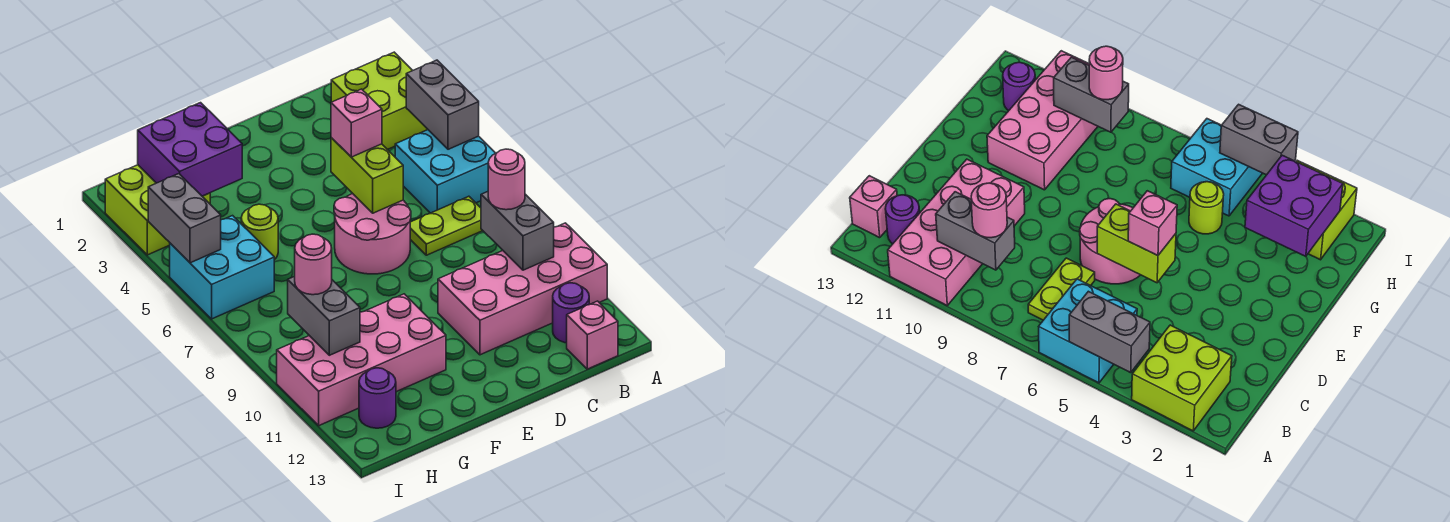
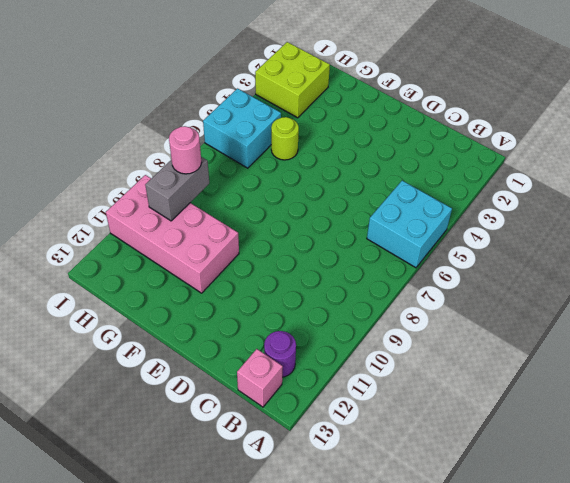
none -> lime brick A2:B3 level 1
none -> pink brick A10:D11 level 1
none -> lime plate B7:C7 level 1

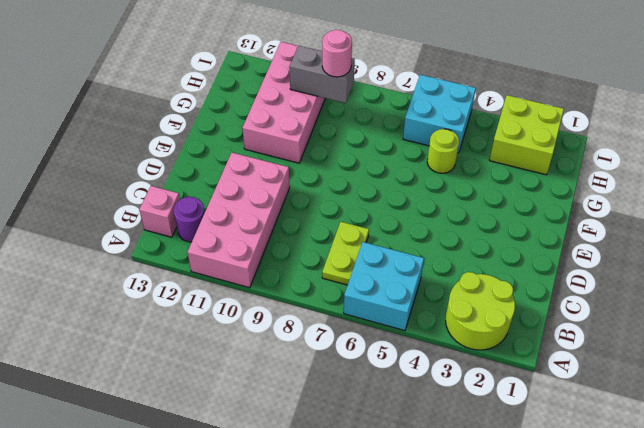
lime round brick A2:B3 level 1 -> lime brick A2:B3 level 1
none -> pink round brick D6:E7 level 1
none -> purple round brick H12 level 1
none -> grey brick A4:A5 level 2

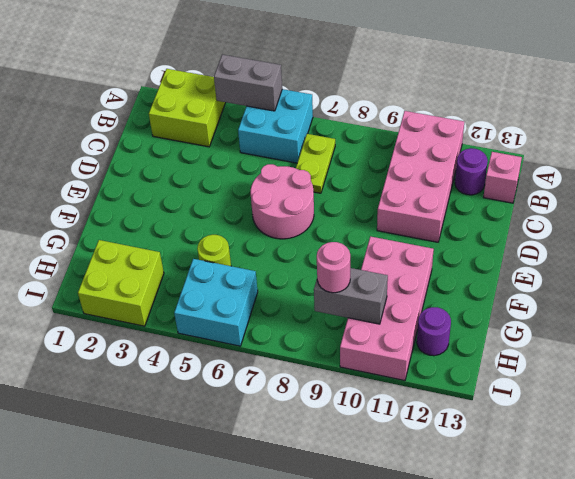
none -> grey brick B9:B10 level 2
none -> lime brick D5:D6 level 2
none -> purple brick G2:H3 level 2

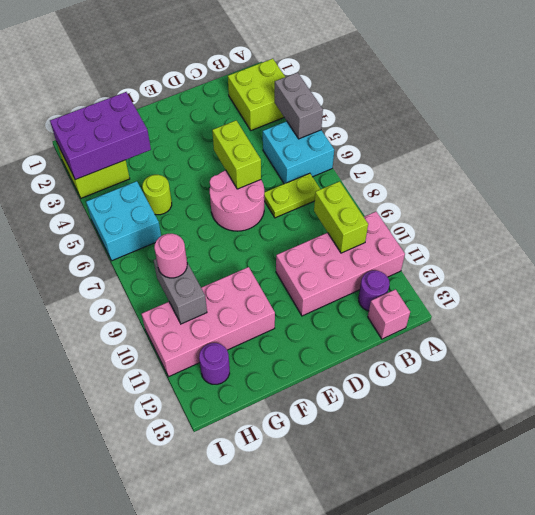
lime brick B9:B10 level 2 -> grey brick B9:B10 level 2
purple brick G2:I3 level 2 -> purple brick G2:H3 level 2
none -> grey brick I4:I5 level 2
none -> pink round brick B9 level 3
none -> pink brick D5 level 3

